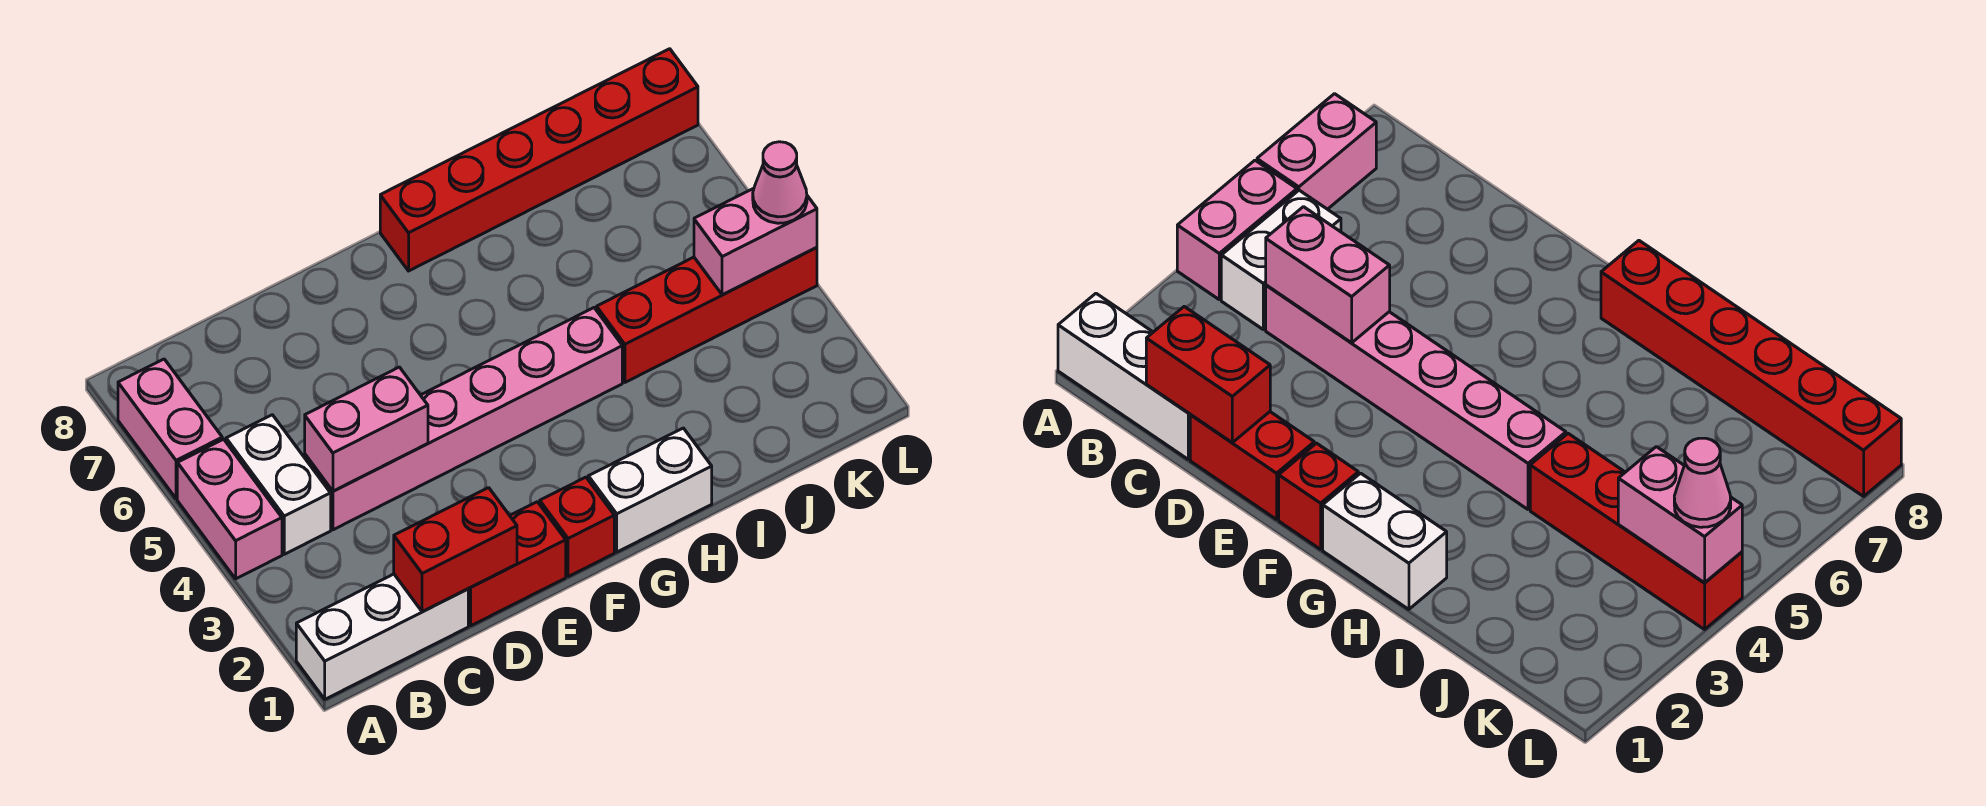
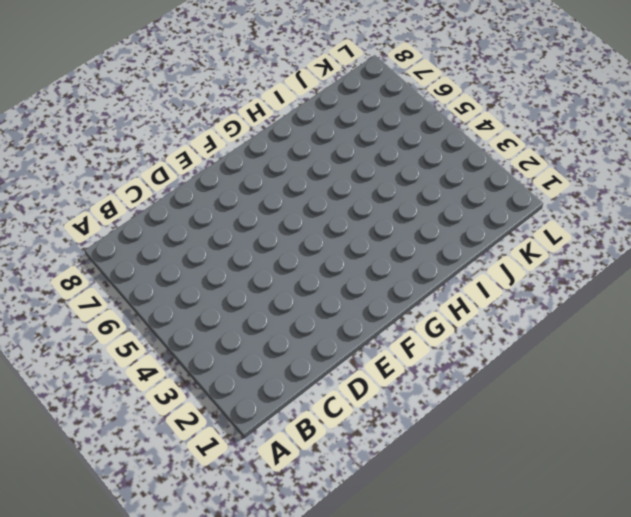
none -> white brick A1:C1 level 1
none -> pink brick A4:A5 level 1
none -> pink brick A6:A7 level 1

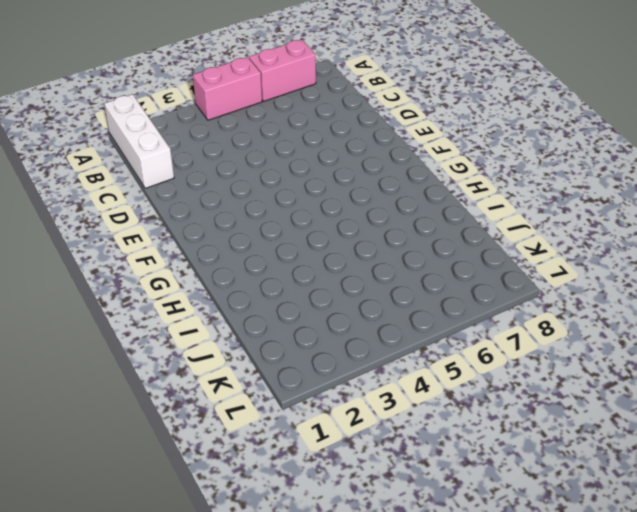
none -> white brick B4:B5 level 1
none -> pink brick C4:H4 level 1
none -> red brick D1:E1 level 1

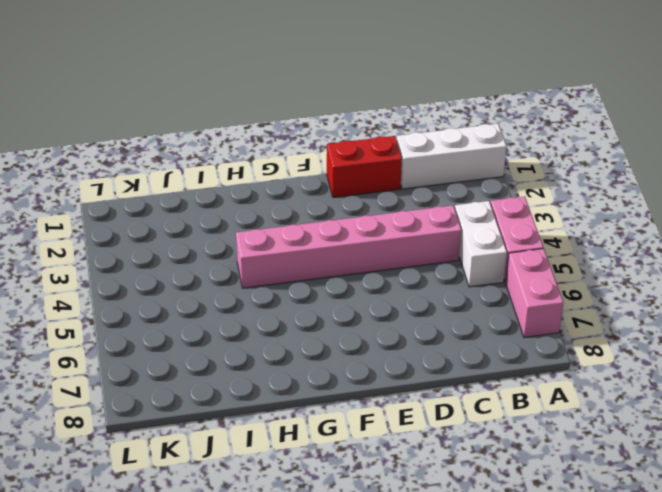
none -> red brick F1 level 1
none -> white brick G1:H1 level 1
none -> red brick G8:L8 level 1

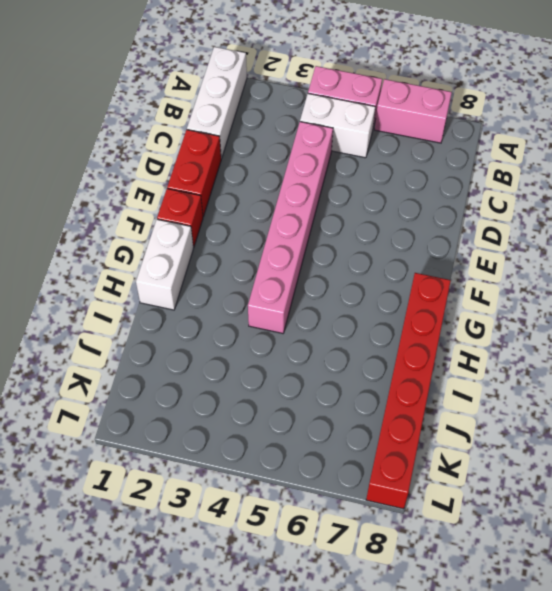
none -> red brick I4:L4 level 1
none -> red brick C1:D1 level 2
none -> pink brick C4:D4 level 2

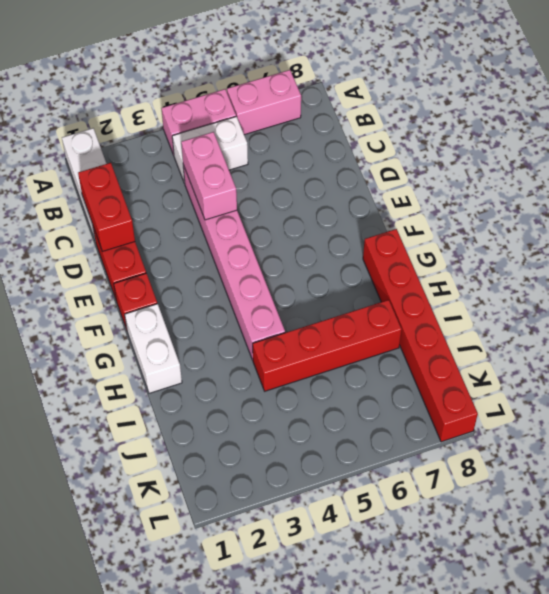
red brick I4:I7 level 1 -> red brick I4:L4 level 1
none -> pink brick K4:L4 level 2
none -> pink cone L4 level 3

